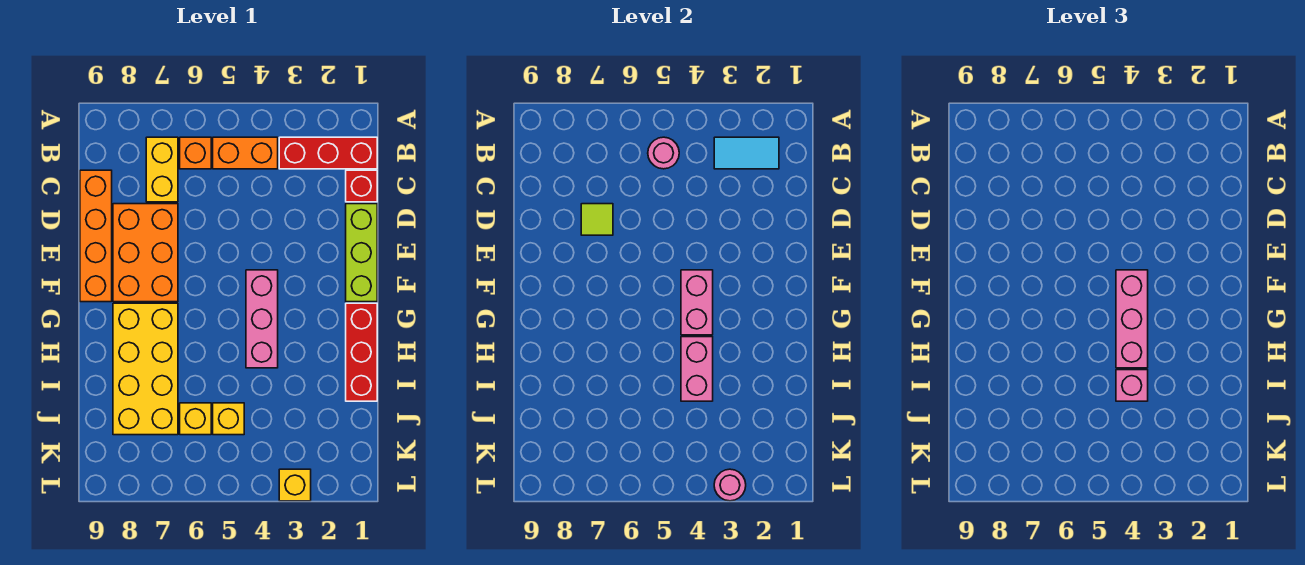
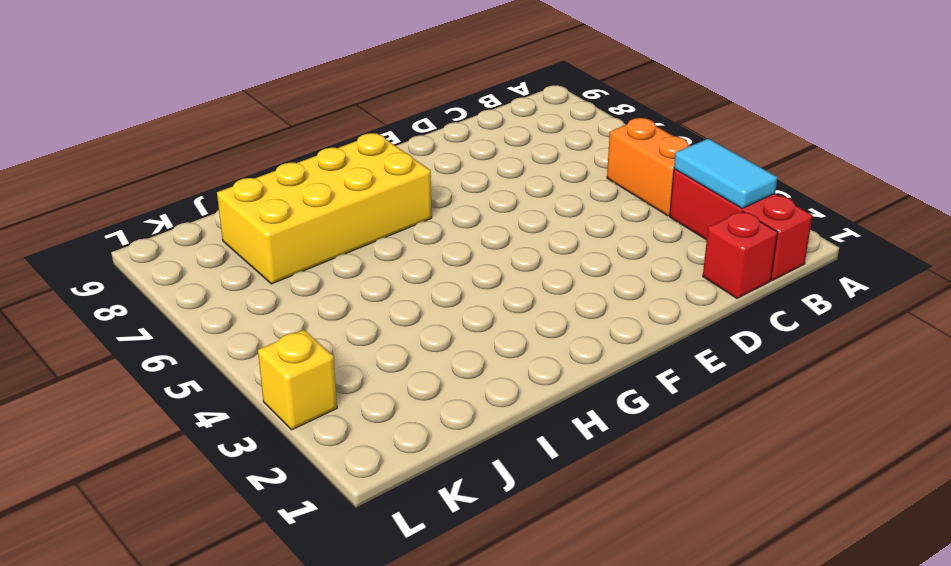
none -> orange brick B6 level 1
none -> yellow brick B7:C7 level 1
none -> orange brick C9:F9 level 1

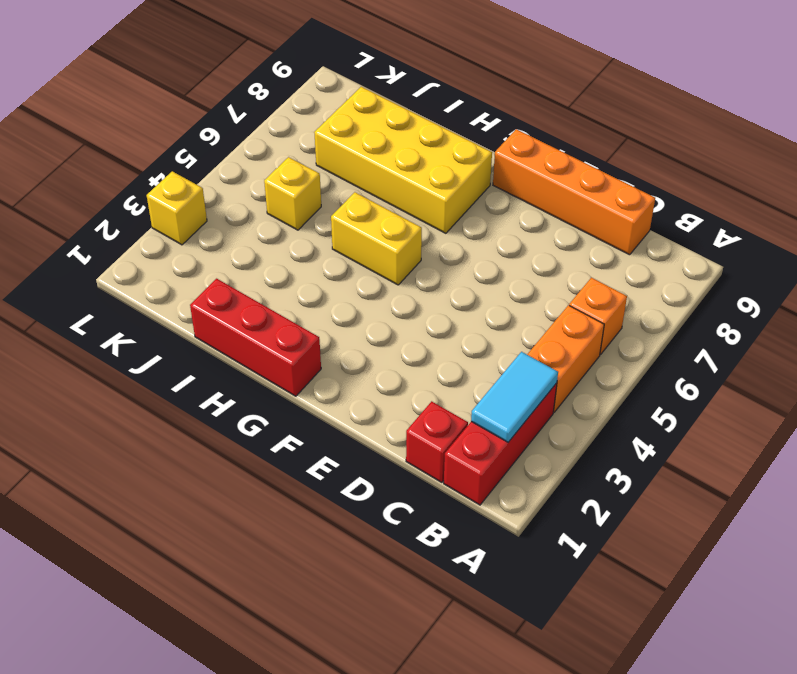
yellow brick G5:H5 level 1 -> yellow brick B7:C7 level 1
none -> lime brick D1:F1 level 1
none -> orange brick D7:F8 level 1
none -> pink brick F4:H4 level 1

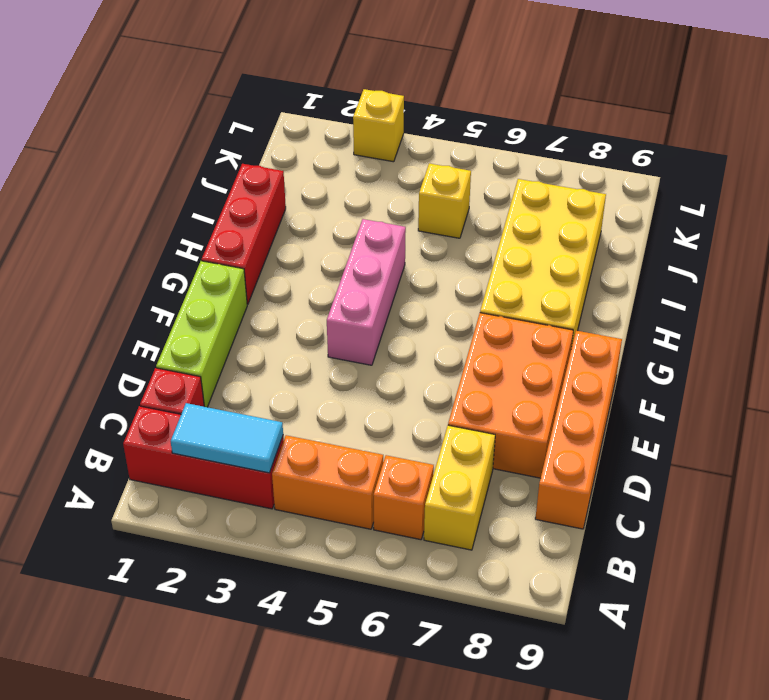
none -> yellow brick J6 level 1
none -> pink round brick B5 level 2
none -> lime tile D7 level 2

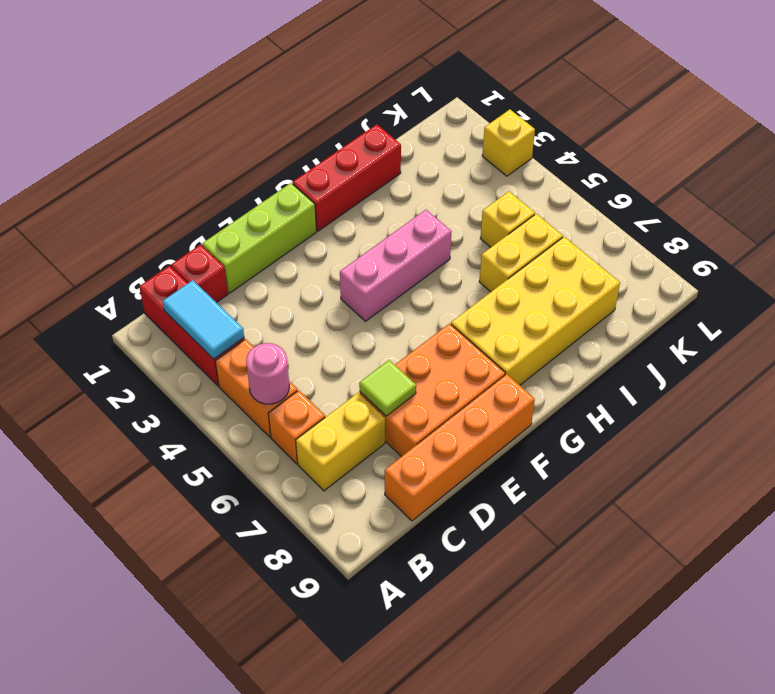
yellow brick I6:J6 level 1 -> yellow brick J6 level 1
none -> pink brick F4:G4 level 2
none -> pink brick H4:I4 level 2
none -> pink round brick L3 level 2

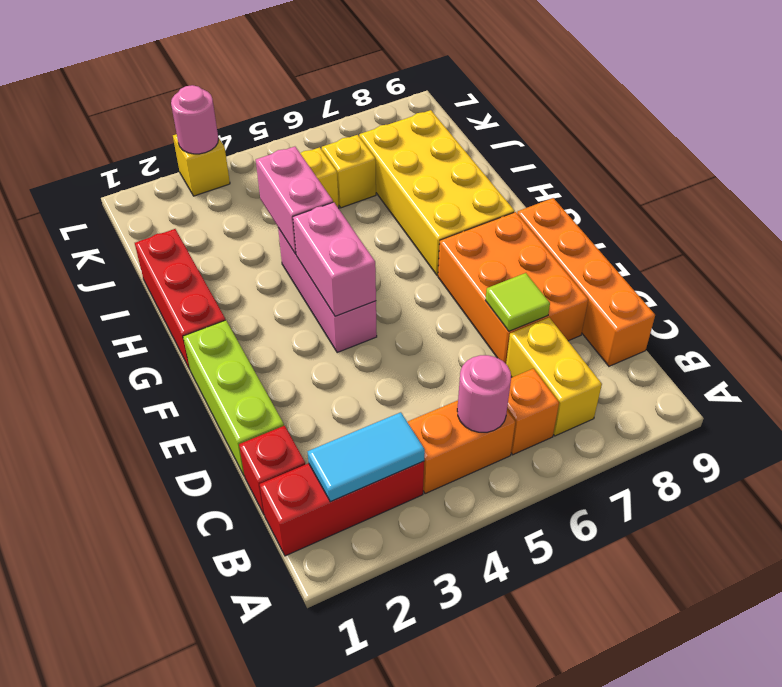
none -> pink brick F4:H4 level 3
none -> pink brick I4 level 3

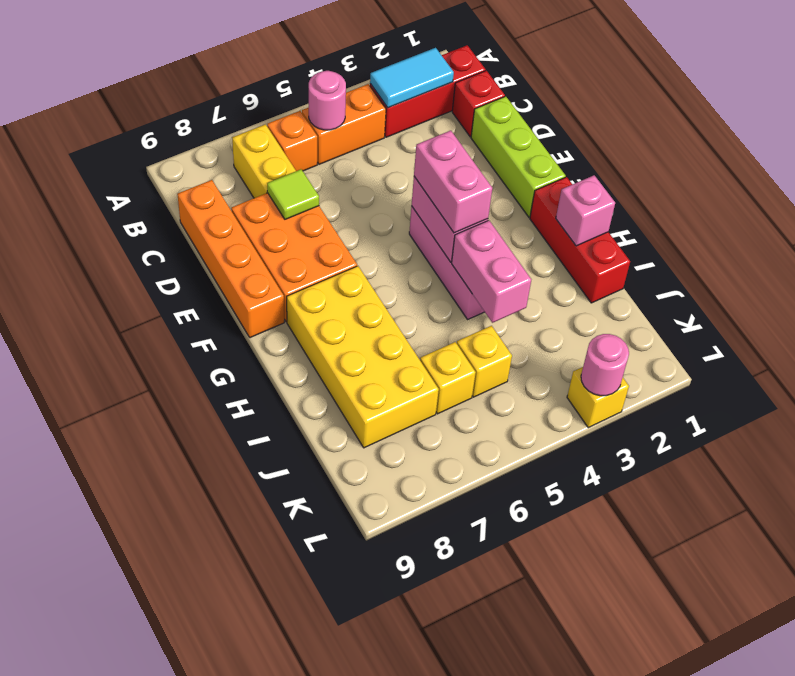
pink brick F4:G4 level 3 -> pink brick F4:H4 level 3
pink brick H1 level 2 -> pink brick I4 level 3

